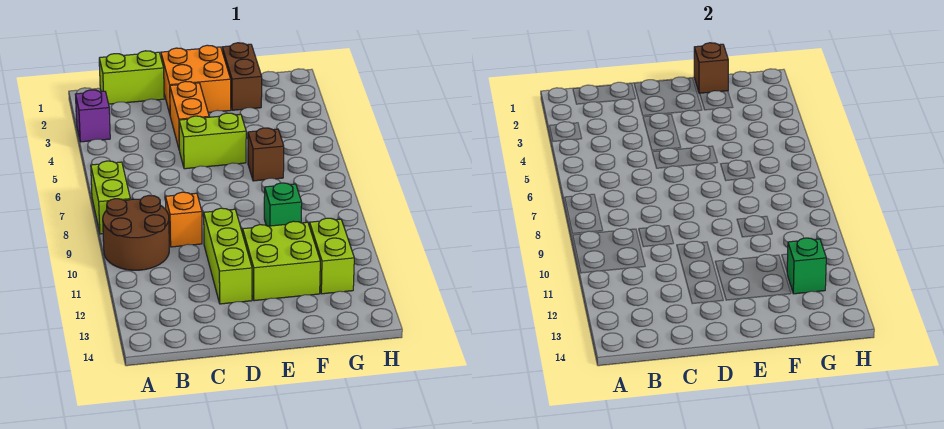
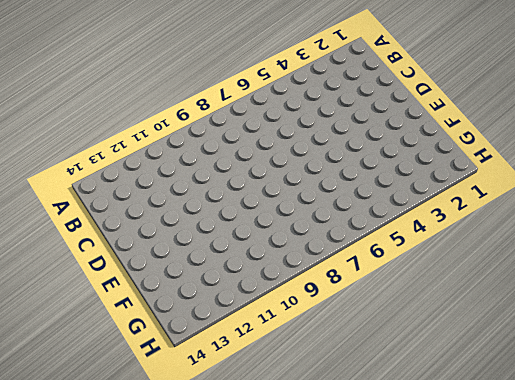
none -> purple brick A3 level 1
none -> lime brick A7:A8 level 1
none -> brown round brick A9:B10 level 1

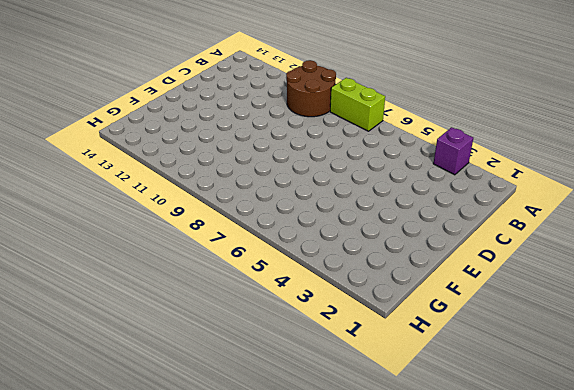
none -> lime brick B1:C1 level 1
none -> orange brick C9 level 1
none -> orange brick D1:E2 level 1

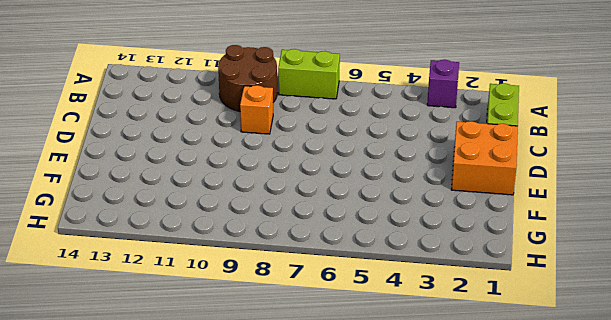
none -> orange brick D3:D4 level 1
none -> lime brick D5:E5 level 1
none -> lime brick D10:D12 level 1

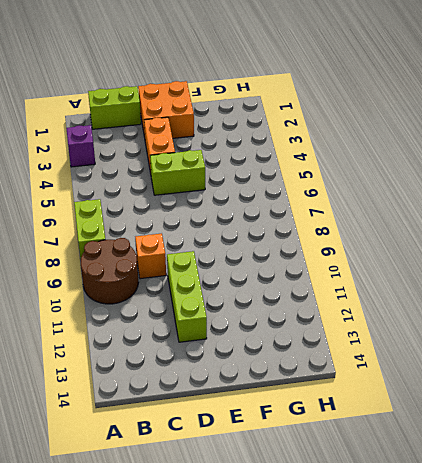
none -> lime brick E11:F12 level 1
none -> brown brick F1:F2 level 1
none -> brown brick F6 level 1

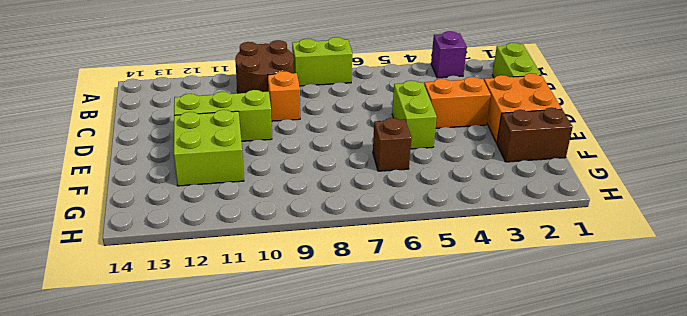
none -> green brick F9 level 1
none -> lime brick G11:G12 level 1
none -> brown brick F1 level 2

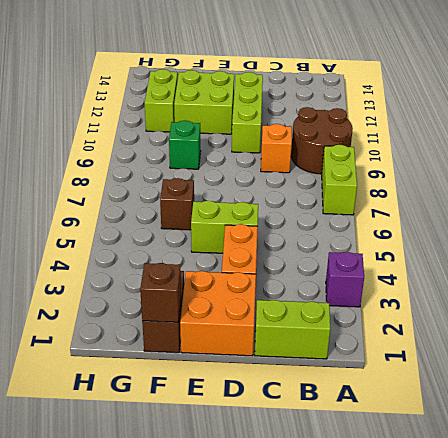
none -> green brick G12 level 2

